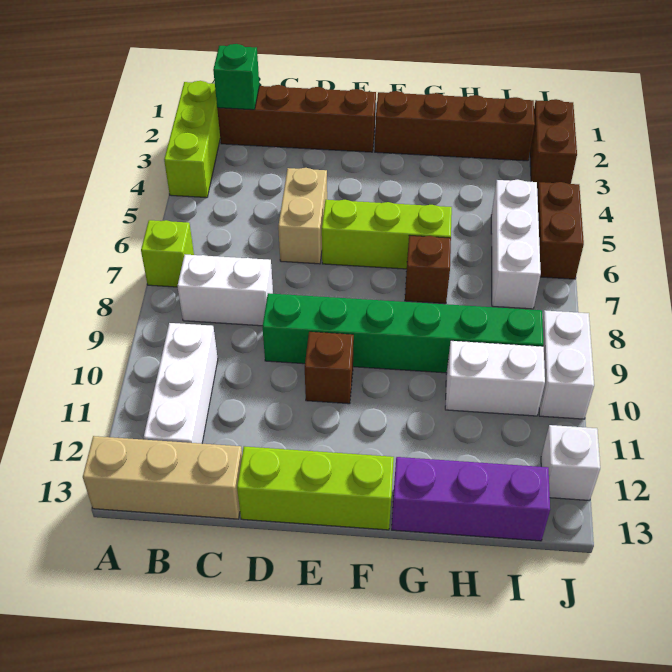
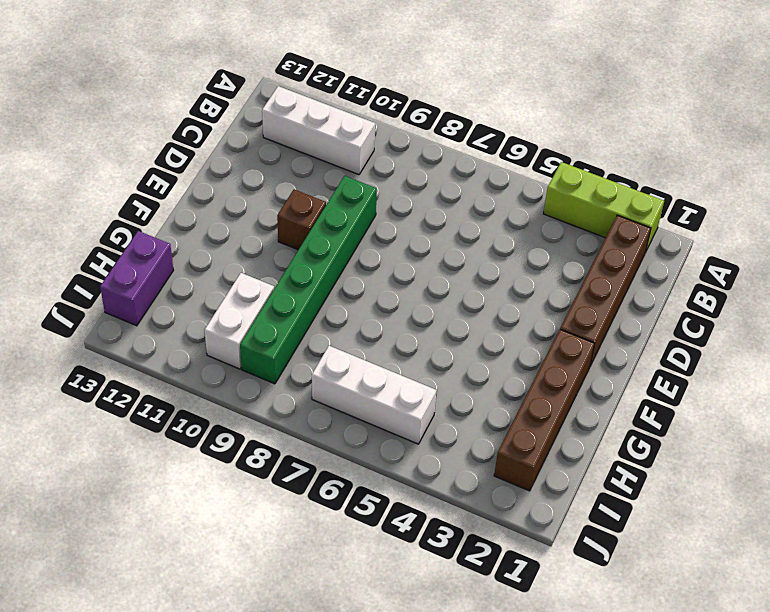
purple brick H13:I13 level 1 -> purple brick G13:I13 level 1
none -> lime brick A7 level 1
none -> tan brick A13:C13 level 1
none -> white brick B8:C8 level 1

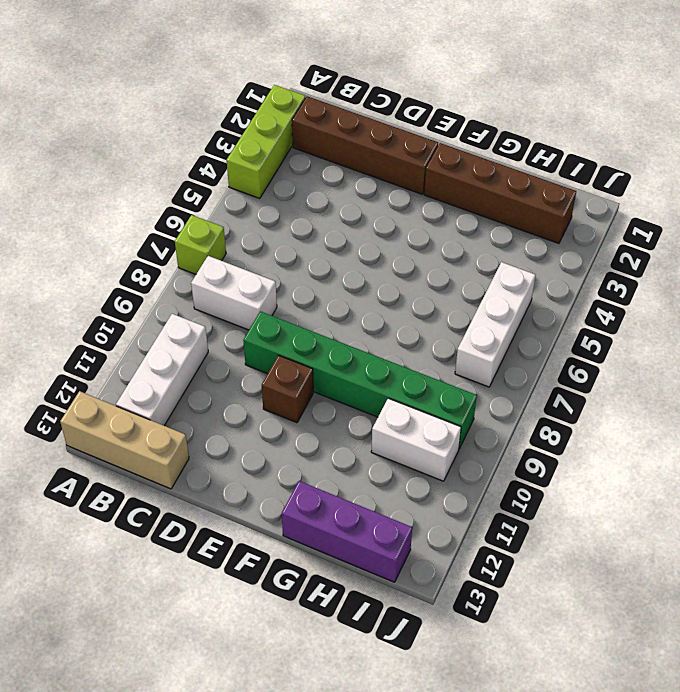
none -> tan brick D5:D6 level 1
none -> lime brick D13:F13 level 1
none -> lime brick E6:G6 level 1

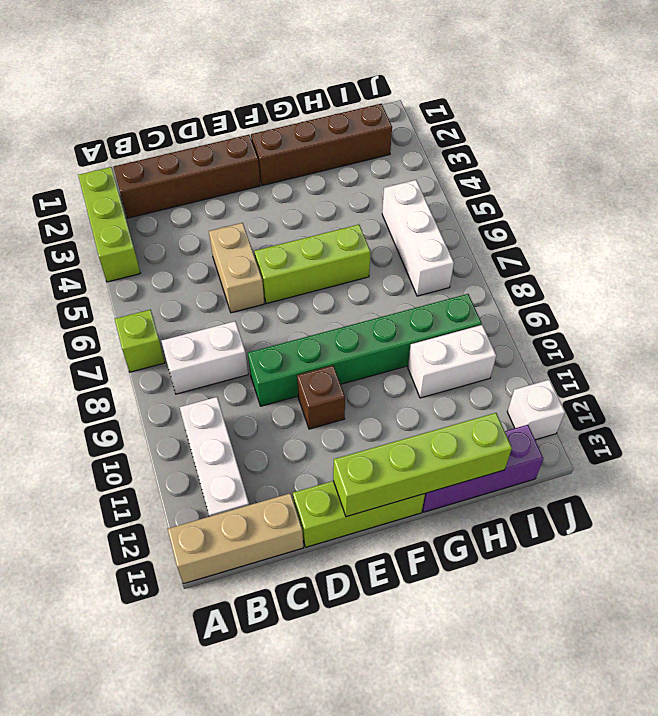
lime brick E13:H13 level 2 -> none
none -> brown brick G7 level 1
none -> brown brick J2:J3 level 1
none -> brown brick J5:J6 level 1

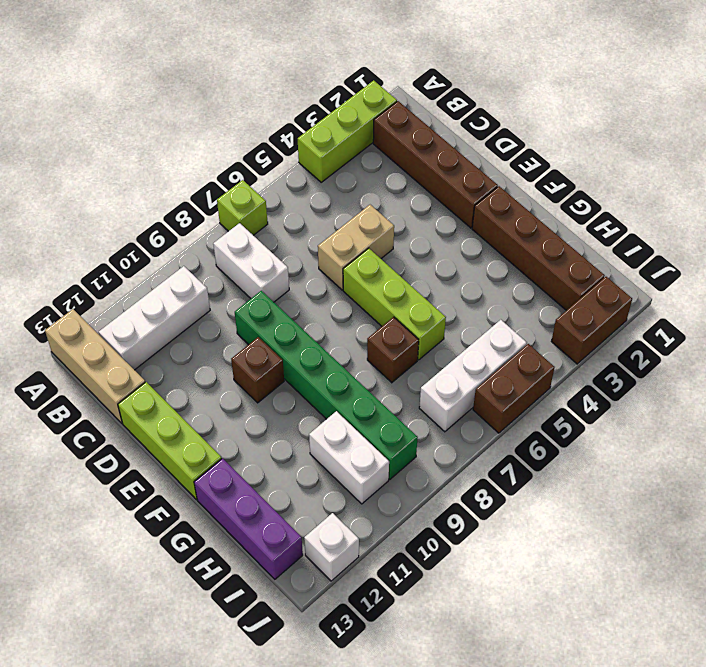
none -> white brick J9:J10 level 1
none -> green brick B2 level 2

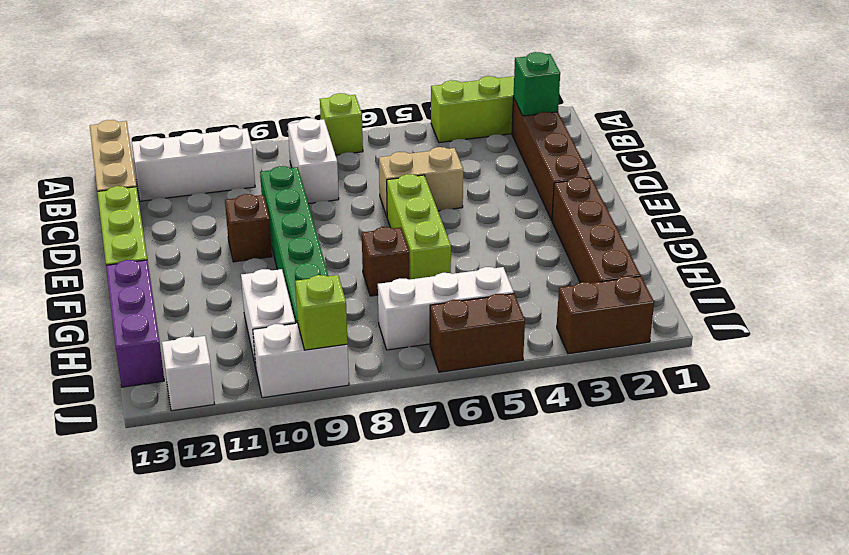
lime brick J9 level 2 -> none

